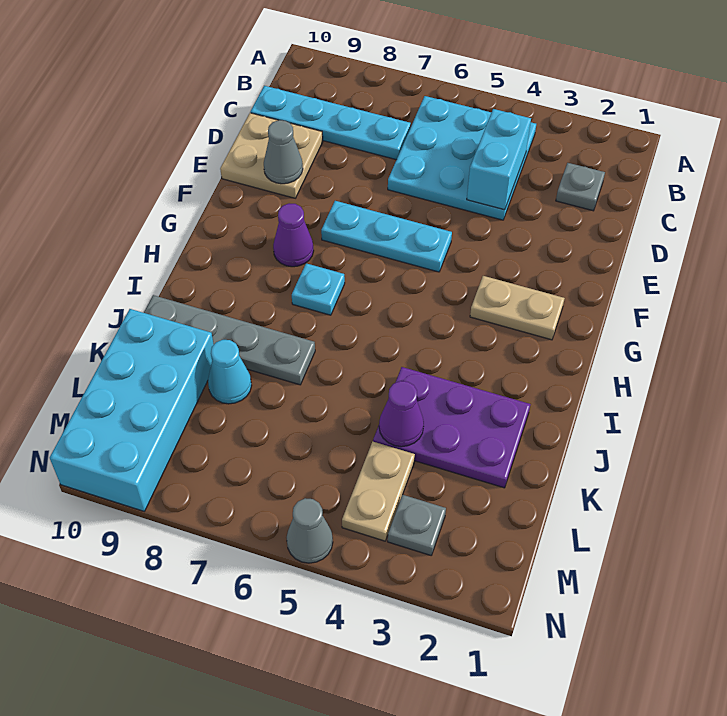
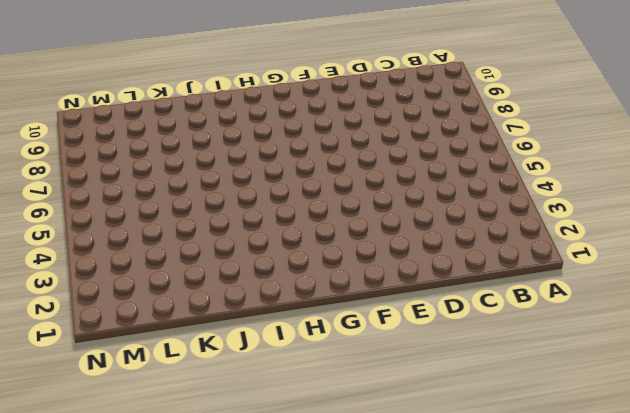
none -> cyan plate B4:D6 level 1
none -> grey plate C2 level 1
none -> cyan plate C7:C10 level 1

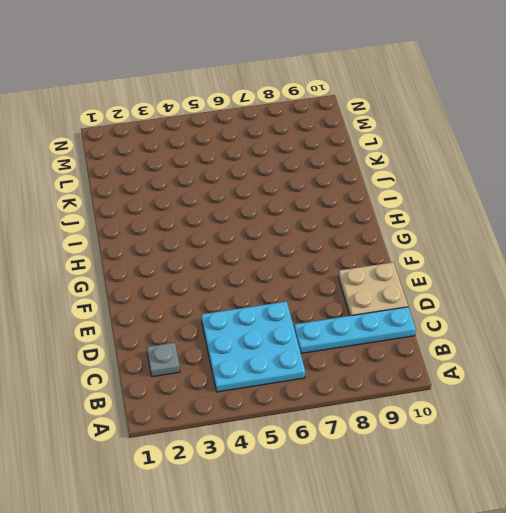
none -> cyan plate F5:F7 level 1
none -> tan plate G2:G3 level 1
none -> purple cone G8 level 1

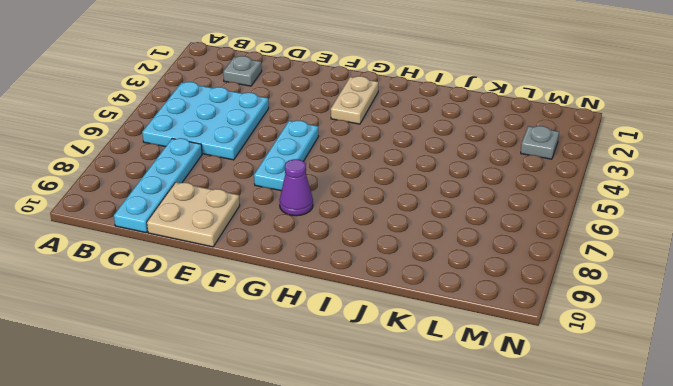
none -> cyan plate H7 level 1
none -> purple plate J2:K4 level 1
none -> grey plate J7:J10 level 1

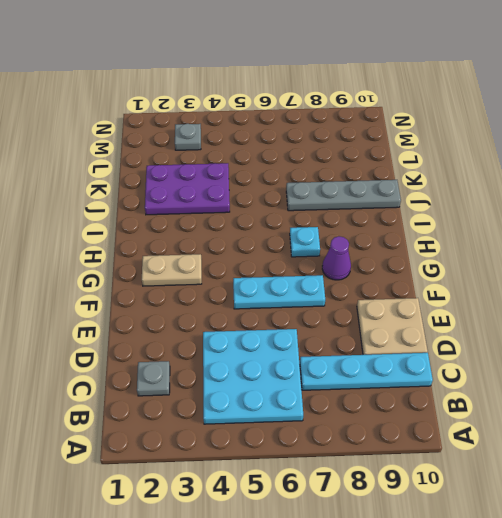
none -> cyan cone K8 level 1
none -> cyan brick K9:N10 level 1
none -> tan plate L4:M4 level 1

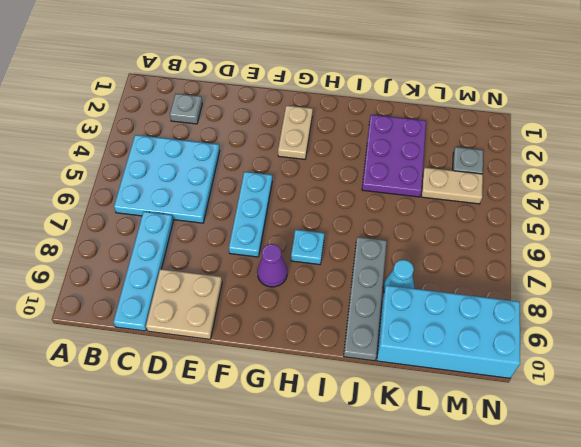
none -> grey cone N5 level 1
none -> cyan brick C4:D4 level 2
none -> grey cone E9 level 2

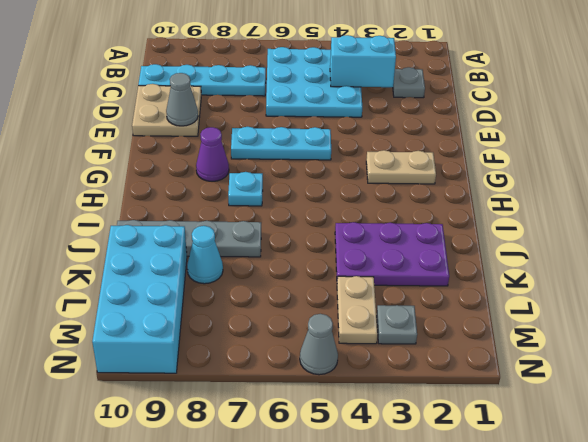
cyan brick C3:C4 level 2 -> cyan brick C4:D4 level 2
none -> purple cone K4 level 2

